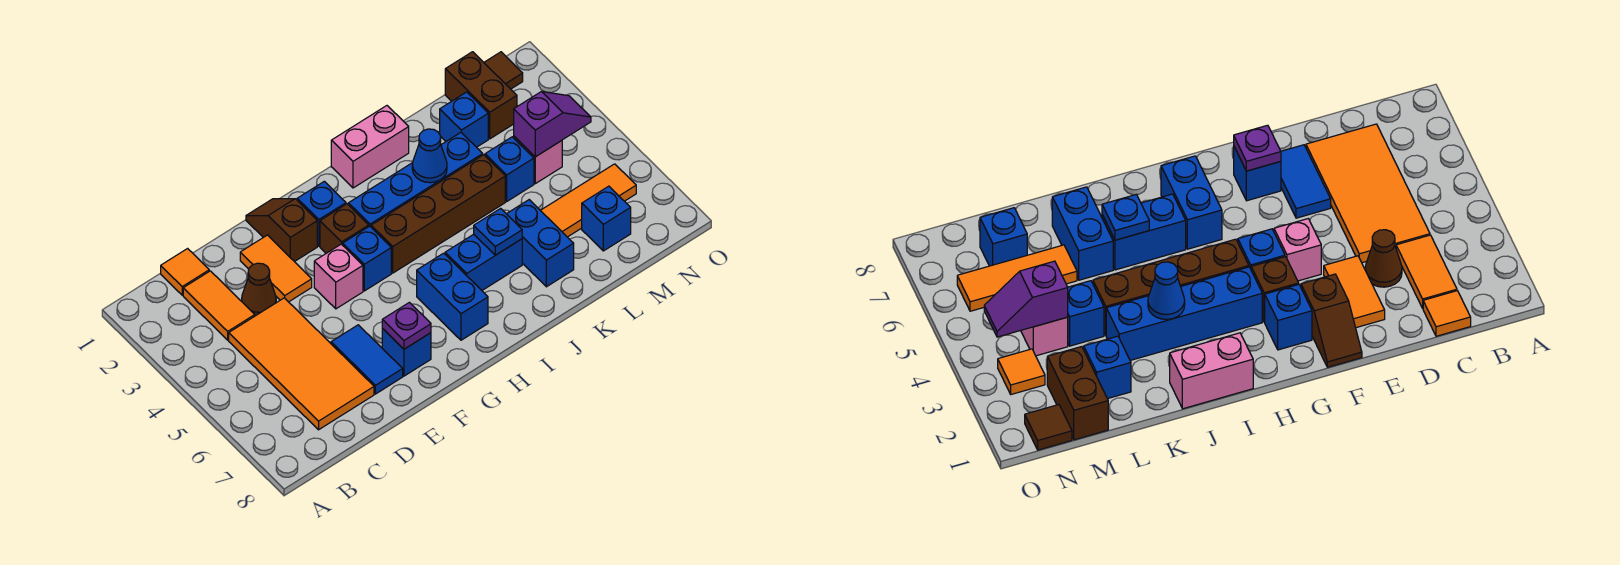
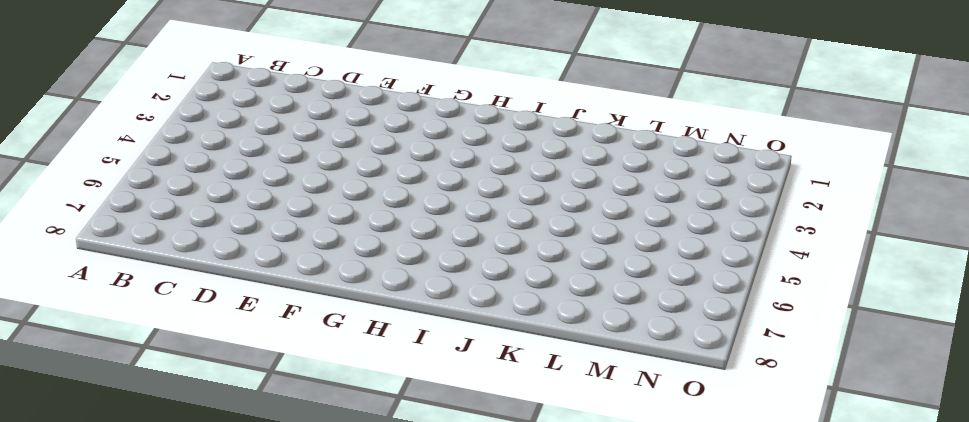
none -> orange tile C1 level 1
none -> orange tile C2:C3 level 1
none -> orange tile C4:D7 level 1
none -> brown cone D3 level 1

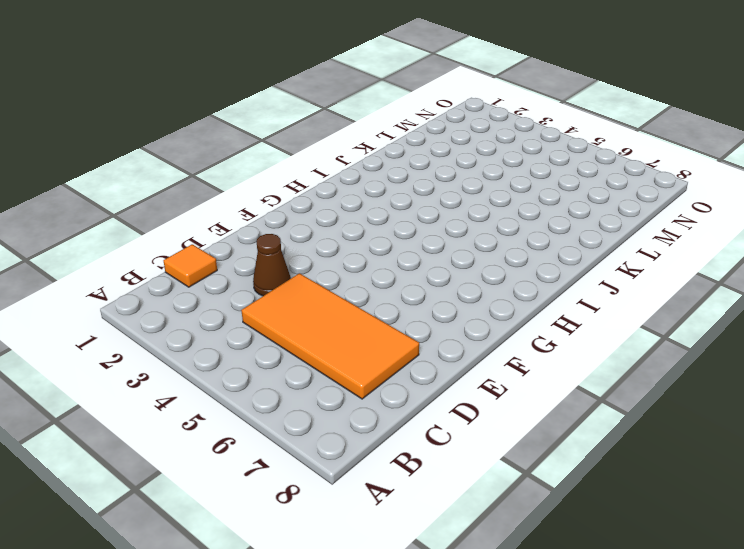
none -> orange tile C2:C3 level 1
none -> orange tile E2:E3 level 1
none -> blue tile E6:E7 level 1
none -> brown slope F1:F2 level 1 top 2

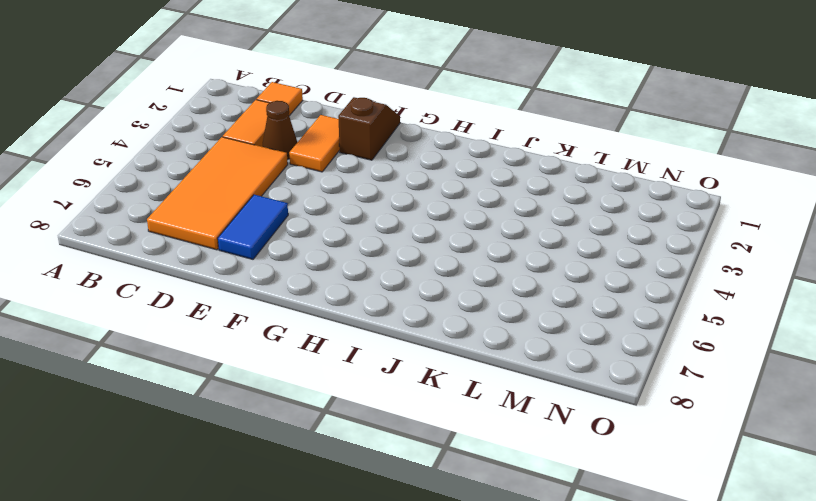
none -> pink brick F4 level 1
none -> blue brick F7 level 1
none -> blue brick G2 level 1
none -> brown brick G3 level 1

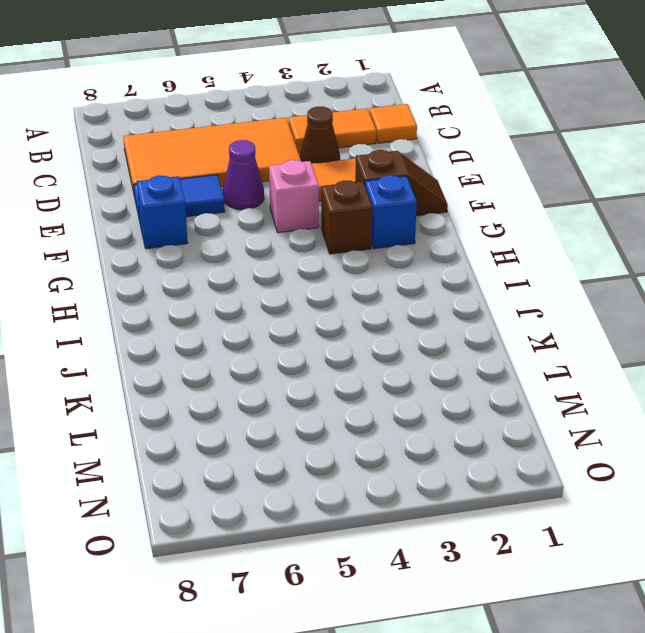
purple cone E5 level 1 -> none
none -> blue brick G4 level 1
none -> blue brick H3:K3 level 1
none -> brown brick H4:K4 level 1
none -> blue brick H6:H7 level 1

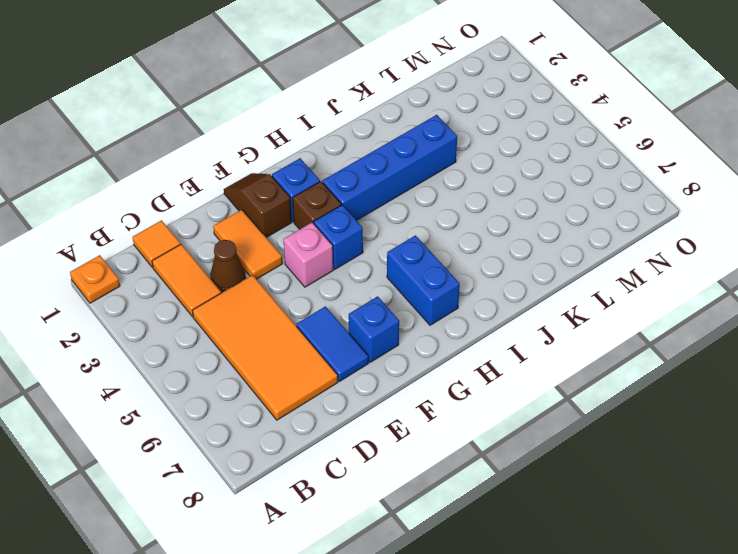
orange plate A1 level 1 -> none
none -> brown brick H4:K4 level 1
none -> pink brick I1:J1 level 1
none -> blue brick I6:J6 level 1
none -> blue brick K6:K7 level 1

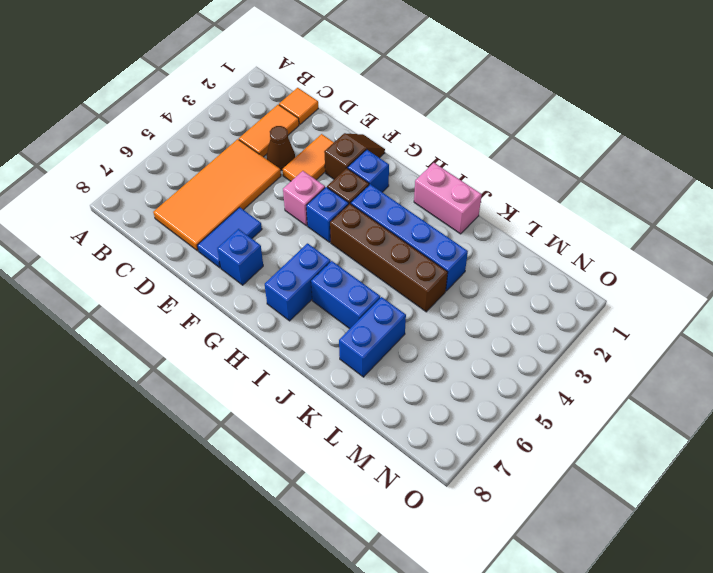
none -> blue brick L2 level 1
none -> blue brick L4 level 1
none -> orange tile L6:N6 level 1
none -> brown brick M1:M2 level 1

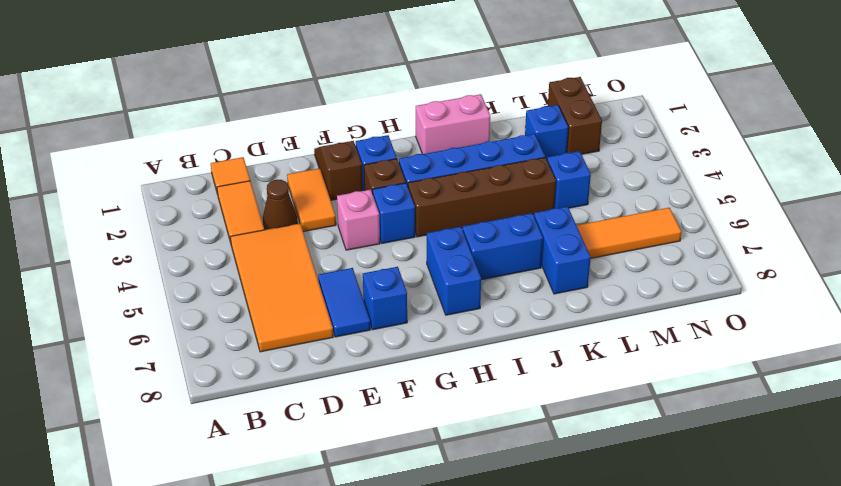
none -> pink brick M4 level 1
none -> blue brick M7 level 1
none -> brown tile N1 level 1
none -> orange tile N3 level 1

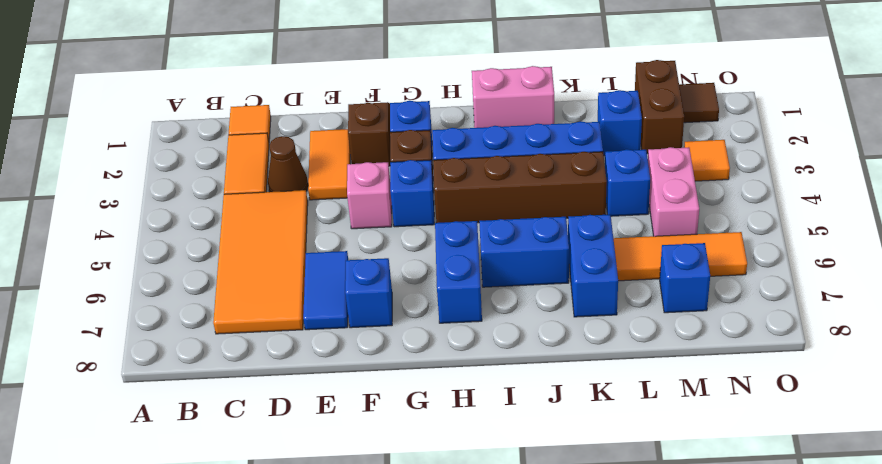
pink brick M4:M5 level 1 -> pink brick M4 level 1
none -> purple plate F7 level 2
none -> blue cone J3 level 2
none -> blue plate J6 level 2
none -> purple slope M4:N4 level 2 top M

